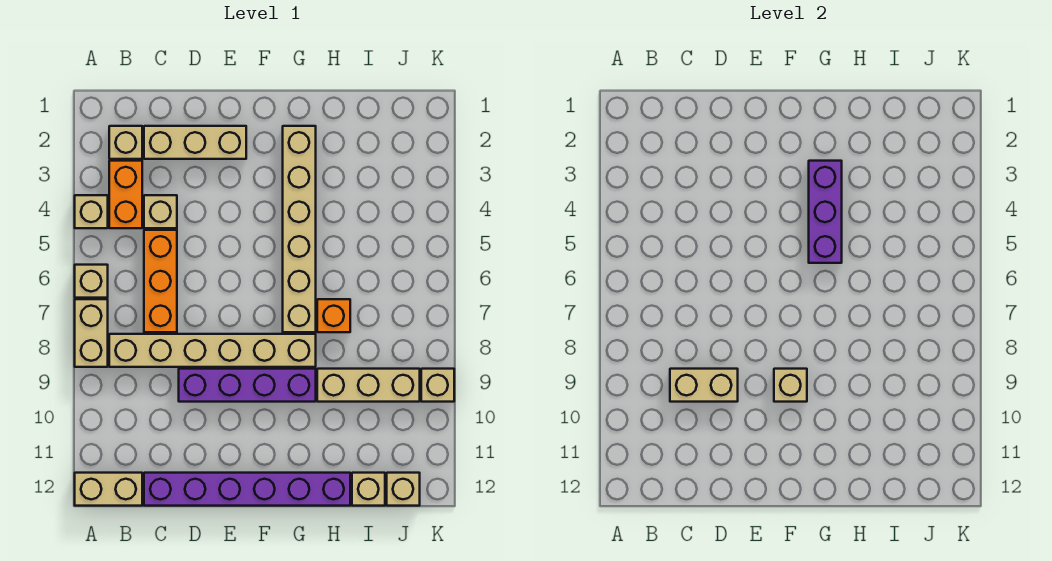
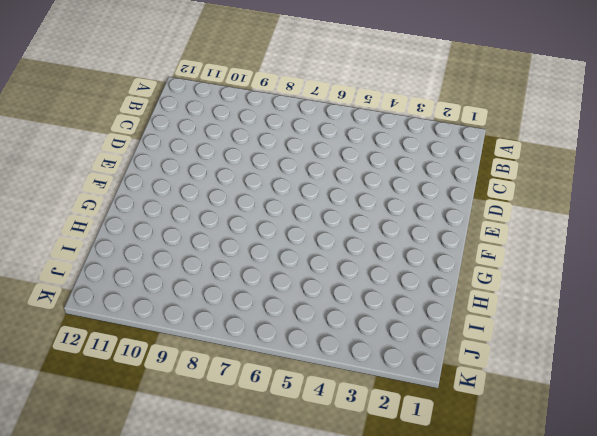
none -> tan brick A4 level 1
none -> tan brick A6 level 1
none -> tan brick A7:A8 level 1

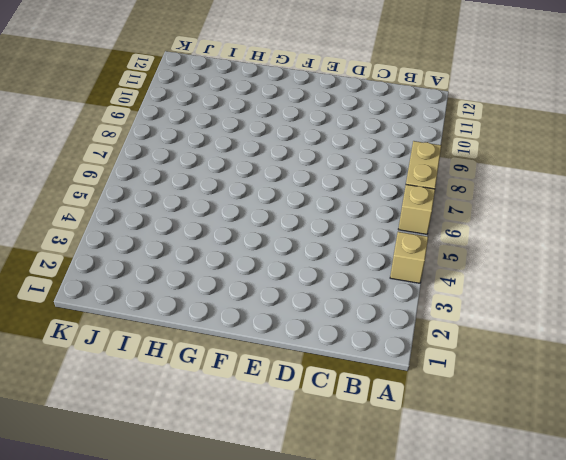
none -> tan brick A12:B12 level 1
none -> tan brick B2 level 1
none -> orange brick B3:B4 level 1

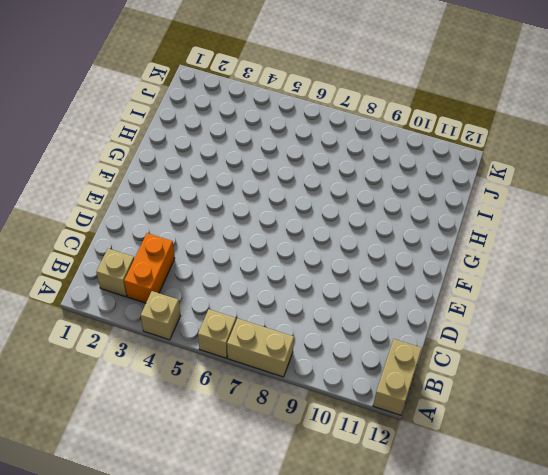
orange brick B3:C3 level 1 -> orange brick B3:B4 level 1
none -> tan brick B8:G8 level 1
none -> tan brick C2:E2 level 1
none -> tan brick C4 level 1

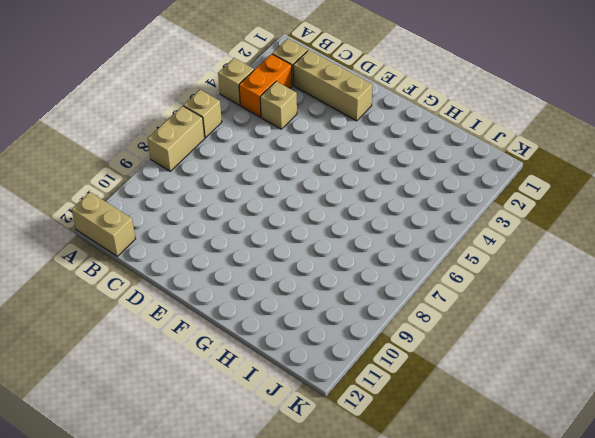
none -> tan brick B8:G8 level 1
none -> orange brick C5:C7 level 1
none -> purple brick C12:H12 level 1

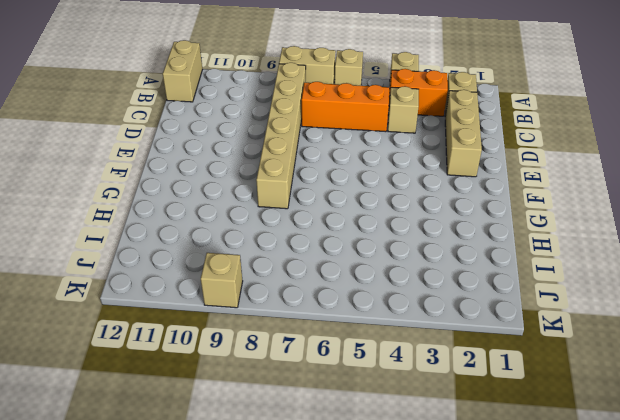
none -> purple brick C12:H12 level 1
none -> purple brick D9:G9 level 1
none -> tan brick G2:G7 level 1

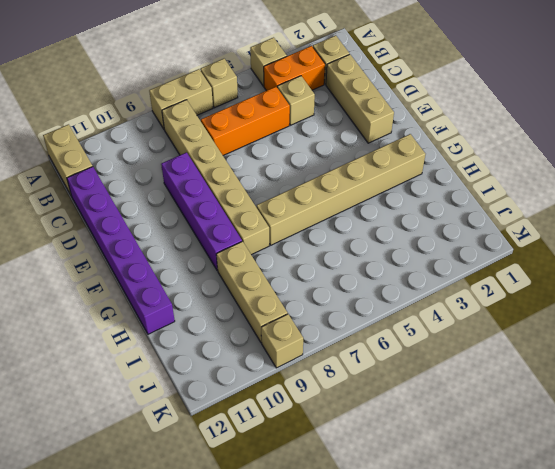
none -> orange brick H7 level 1
none -> tan brick I12 level 1
none -> tan brick J12 level 1

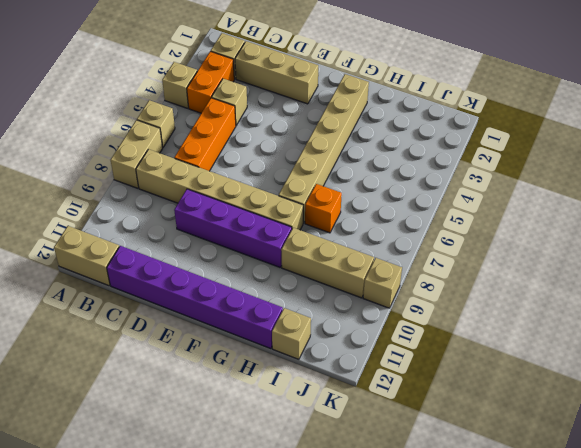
none -> tan brick J12 level 1
none -> tan brick C9:D9 level 2
none -> tan brick F9 level 2

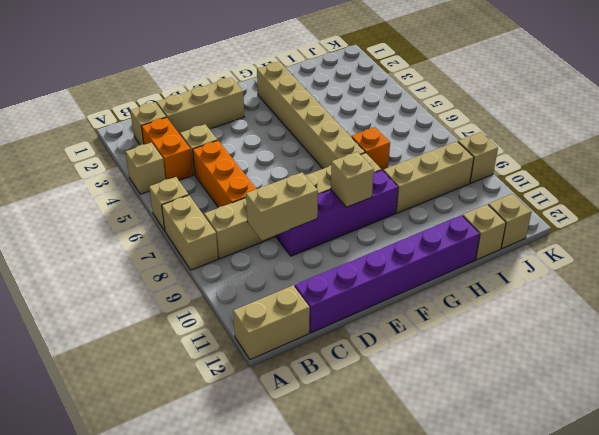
none -> purple brick G3:G5 level 2

